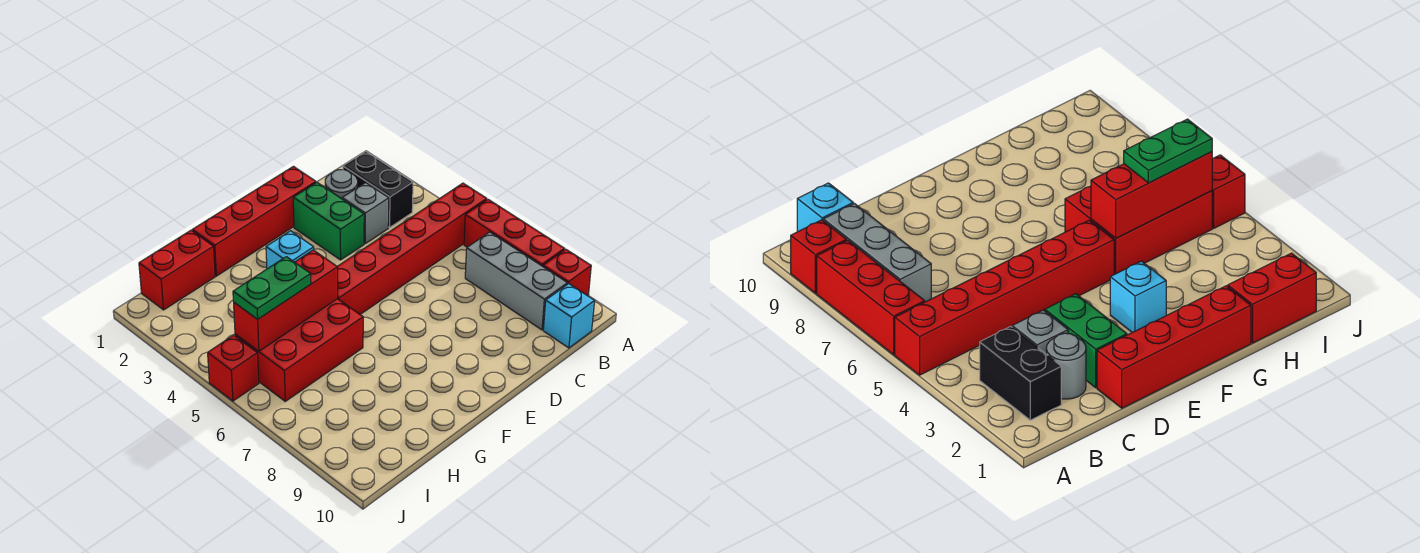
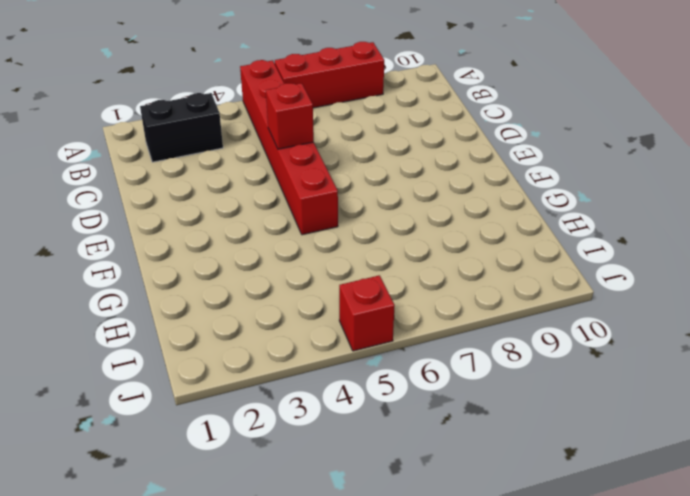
red brick D5 level 2 -> red brick A9 level 1
none -> grey brick B7:B9 level 1
none -> cyan brick B10 level 1
none -> grey round brick C2 level 1

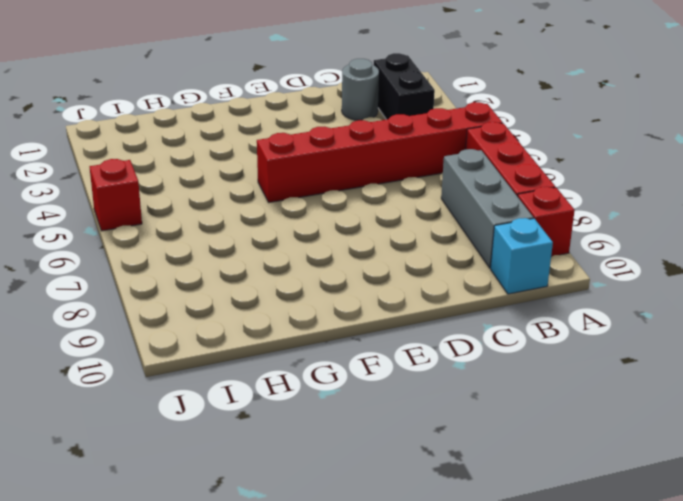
none -> grey brick C3 level 1
none -> red brick D1:G1 level 1
none -> green brick D2:D3 level 1

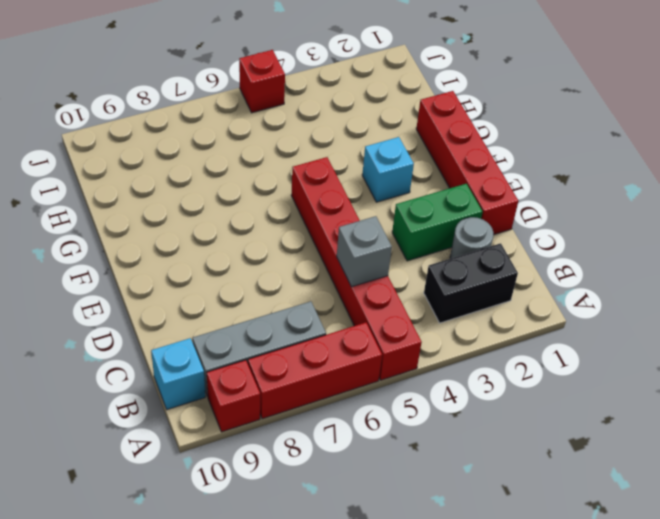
grey brick C5 level 2 -> grey brick C3 level 1
none -> red brick G5:I6 level 1
none -> red brick H1:I1 level 1
none -> red brick G5:I5 level 2

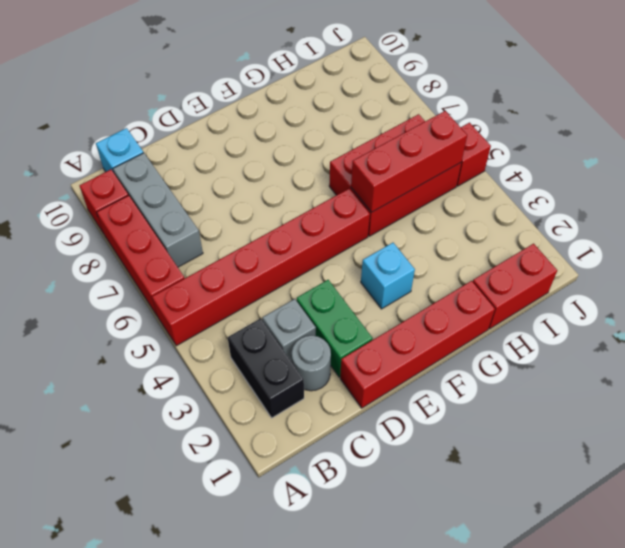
none -> green plate H5:I5 level 3

